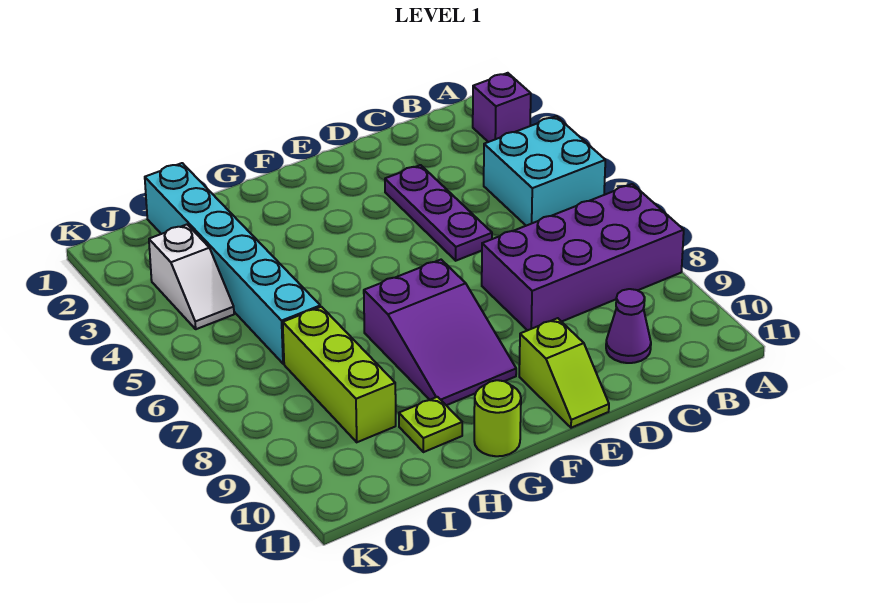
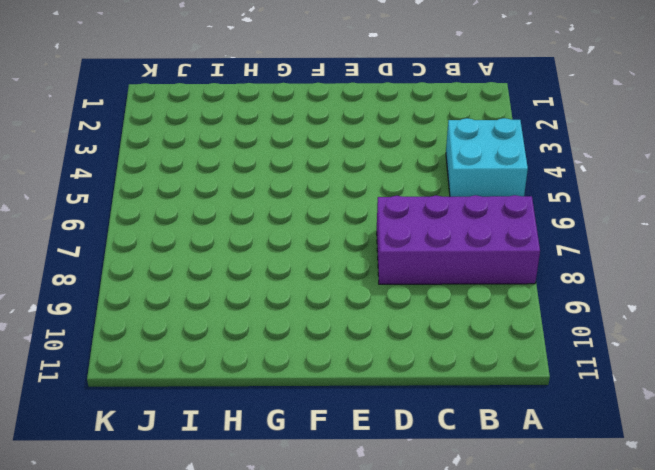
none -> purple brick A2 level 1
none -> purple cone C10 level 1
none -> purple plate D3:D5 level 1

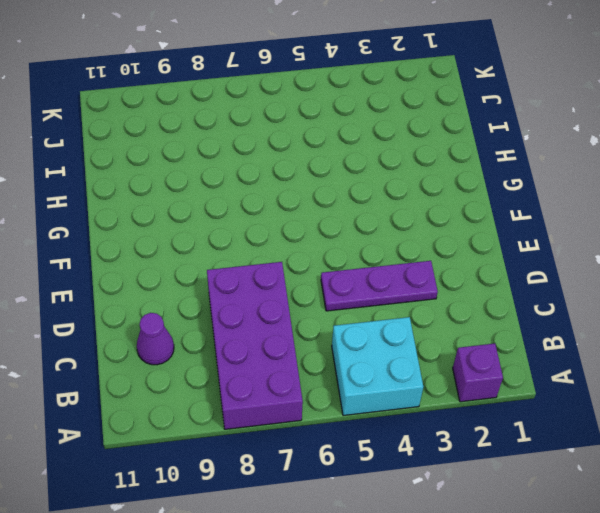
none -> lime slope E10:E11 level 1 top 10
none -> purple slope F7:G9 level 1 top 7
none -> lime round brick G11 level 1

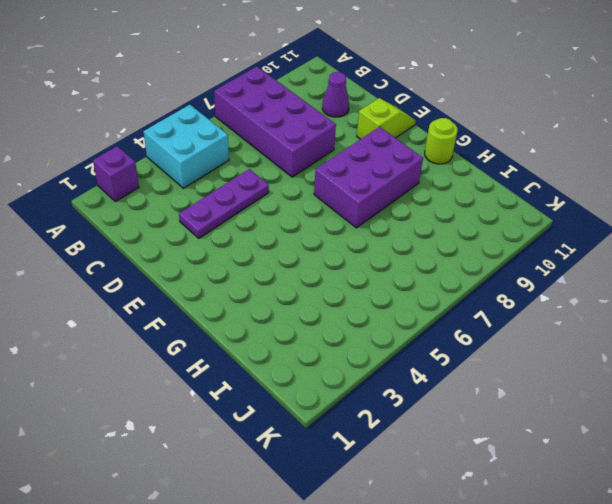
purple brick F7:G9 level 1 -> purple slope F7:G9 level 1 top 7
none -> lime plate H10 level 1
none -> cyan brick I1:I6 level 1
none -> lime brick I7:I9 level 1

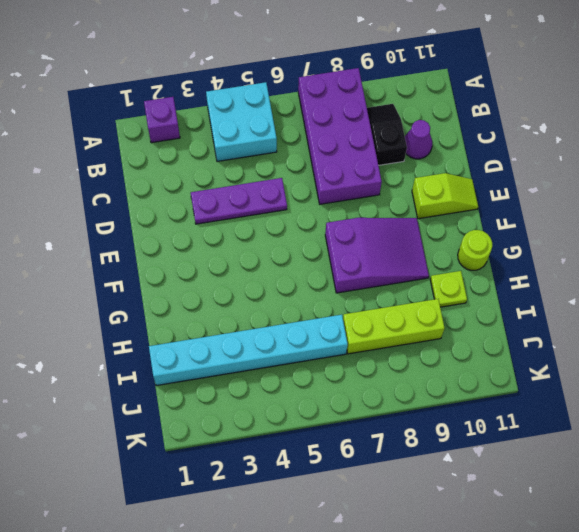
black slope B9:C9 level 1 top C -> none
none -> white slope J3:J4 level 1 top 3

